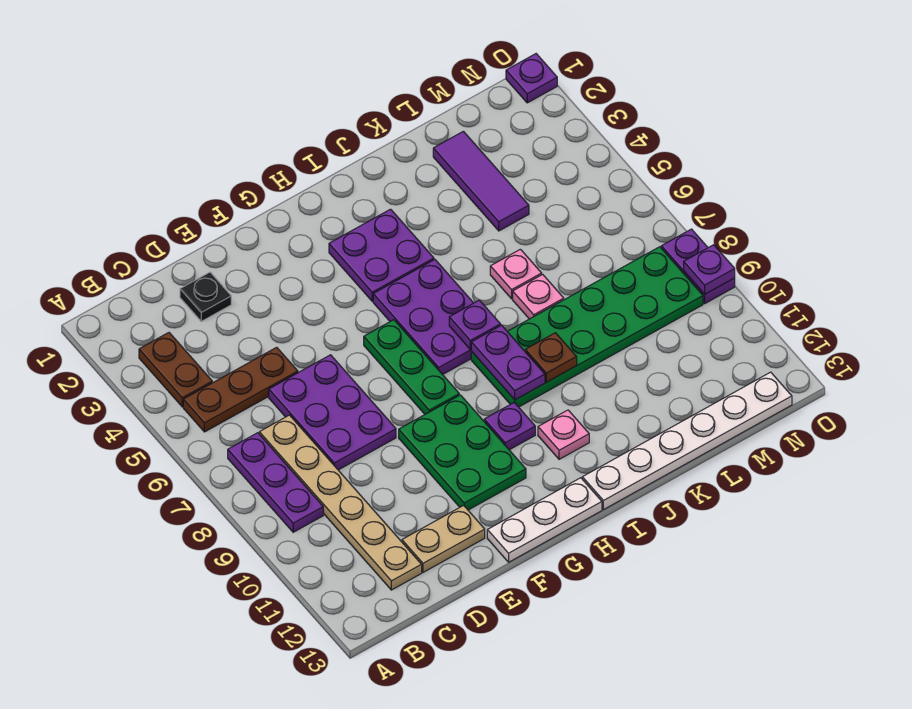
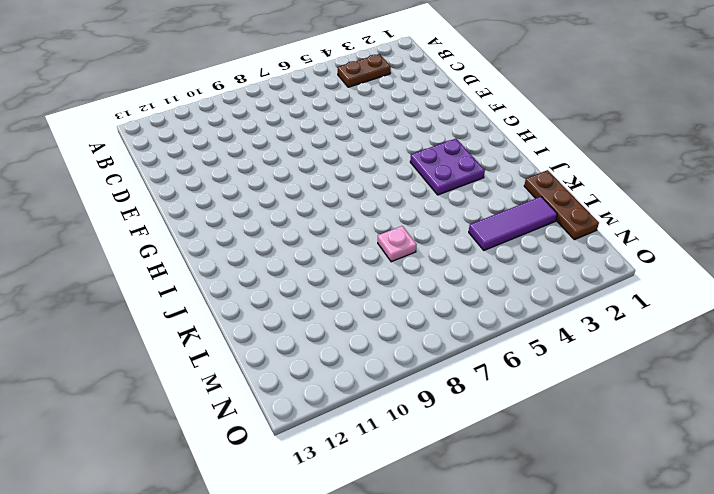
brown plate K1:M1 level 1 -> brown plate B5:D5 level 1
none -> purple plate B7:B9 level 1
none -> tan plate C7:C12 level 1
none -> black plate D2 level 1

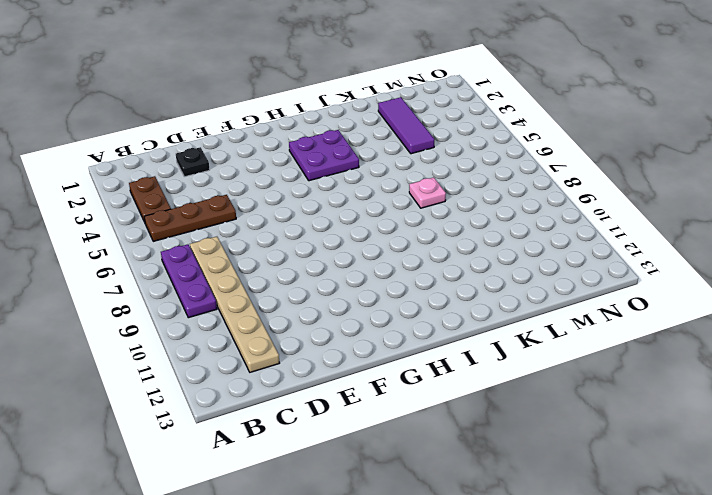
none -> purple plate D6:E8 level 1
none -> tan plate D12:E12 level 1
none -> green plate F9:G11 level 1

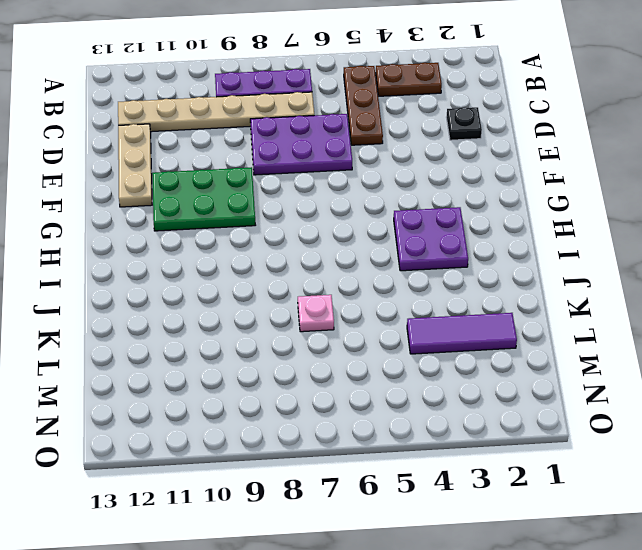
tan plate D12:F12 level 1 -> tan plate D12:E12 level 1
none -> white plate F13:H13 level 1
none -> green plate G6:G8 level 1
none -> purple plate H5:I7 level 1

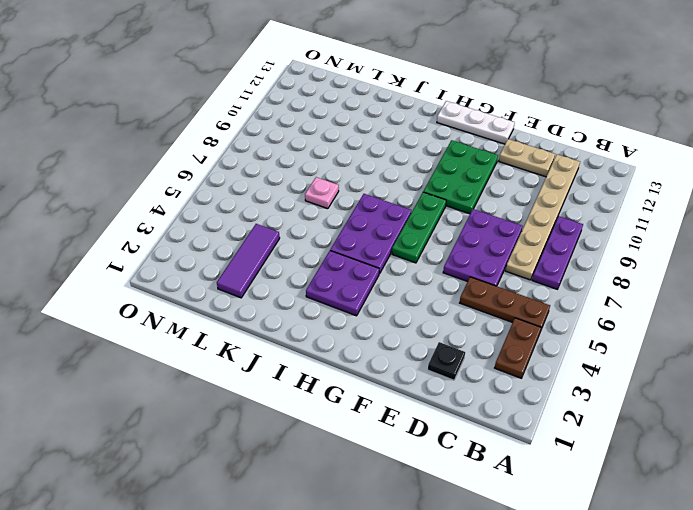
none -> purple plate H10 level 1
none -> green plate I8:N9 level 1
none -> pink plate I11 level 1

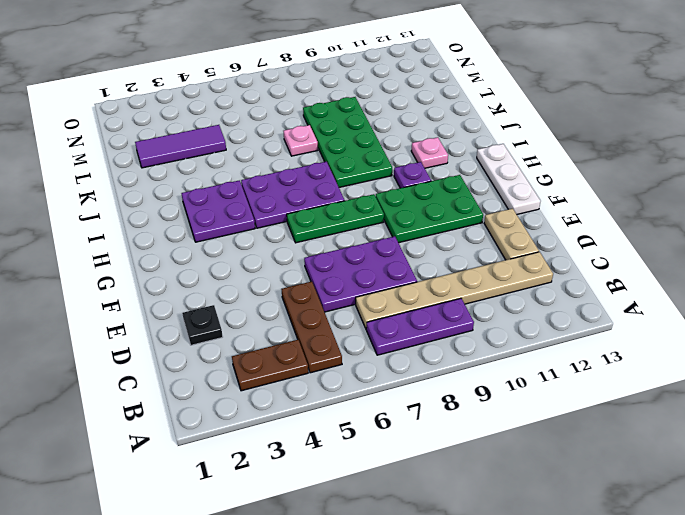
green plate I8:L9 level 1 -> green plate I8:N9 level 1
none -> white plate I13:N13 level 1
none -> pink plate K6 level 1
none -> purple plate O1 level 1

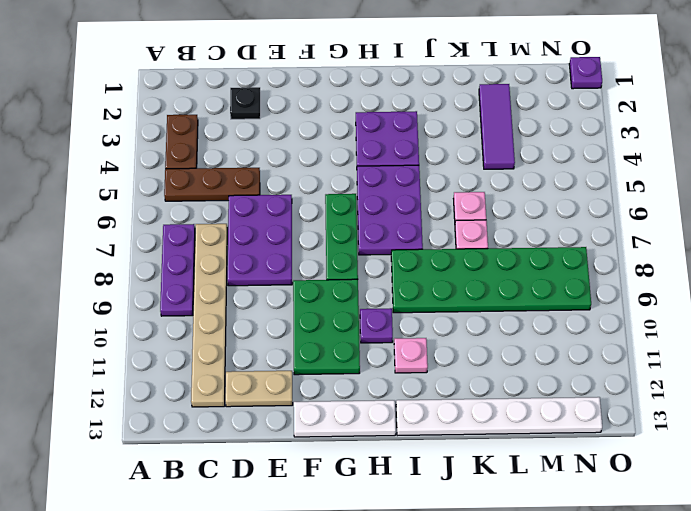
none -> purple plate O8:O9 level 1
none -> purple plate I7 level 2
none -> purple plate I8:I9 level 2

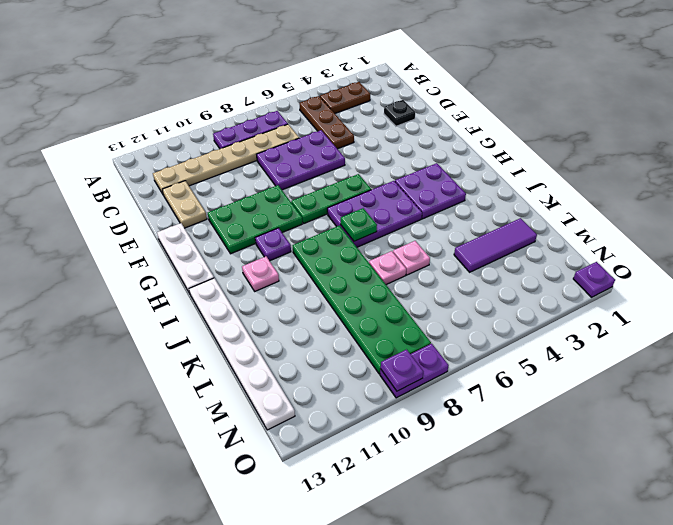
green plate I7 level 2 -> purple plate I7 level 2
none -> purple plate I8:I9 level 2
none -> brown plate J9 level 2

